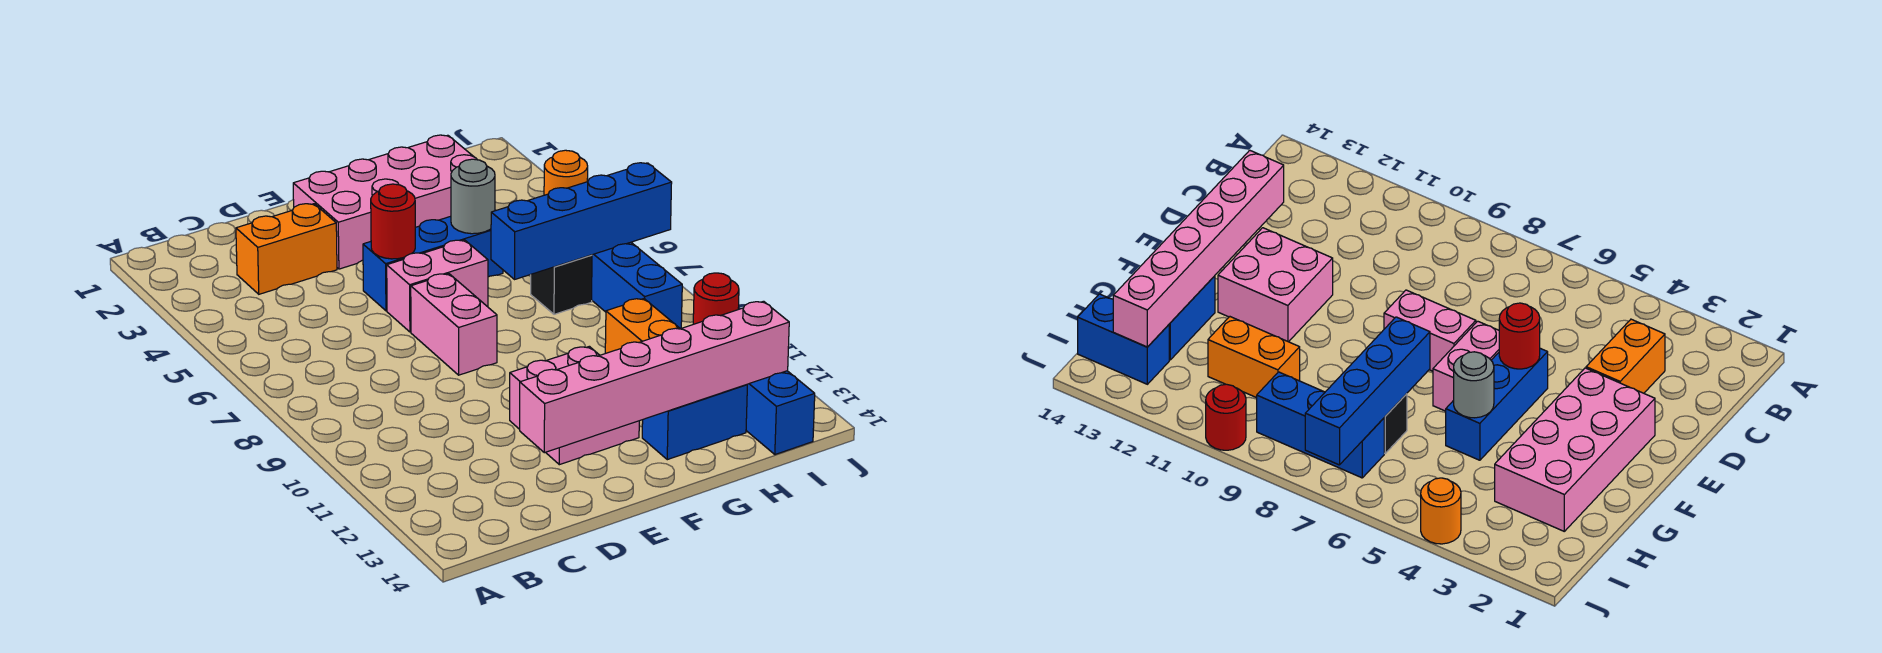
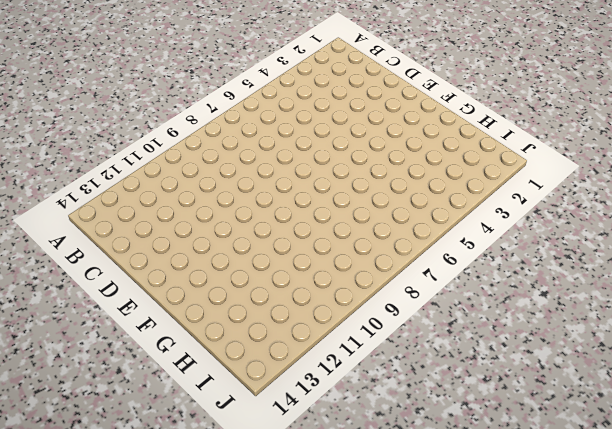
none -> orange brick C3:D3 level 1
none -> pink brick E2:H3 level 1
none -> blue brick E5:G5 level 1

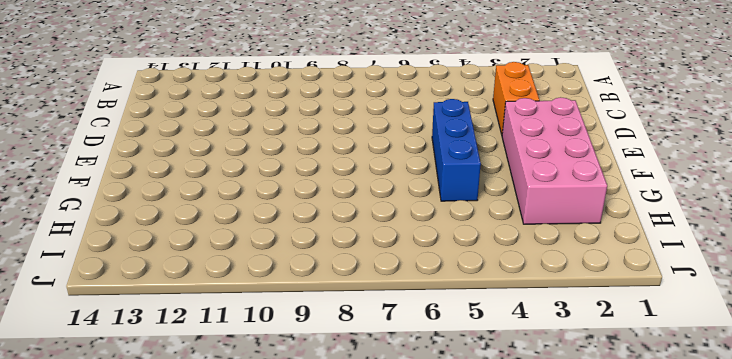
none -> pink brick E6:F6 level 1
none -> pink brick E7:E8 level 1
none -> pink brick E11:F12 level 1

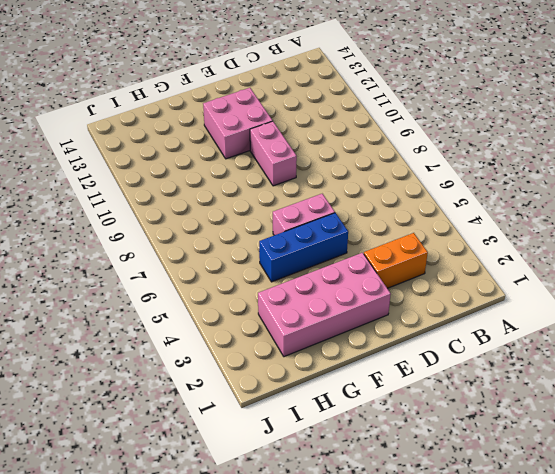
pink brick E9:E10 level 1 -> pink brick E7:E8 level 1
none -> blue brick G13:H13 level 1
none -> black brick H7 level 1
none -> orange brick H10:H11 level 1

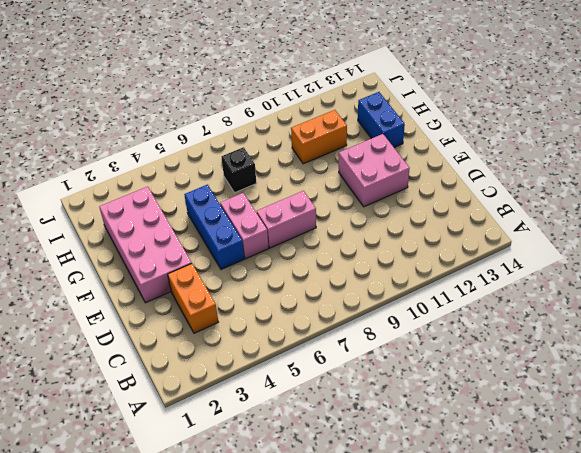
none -> blue brick I7:I9 level 1
none -> blue brick I13:I14 level 1
none -> orange round brick J4 level 1

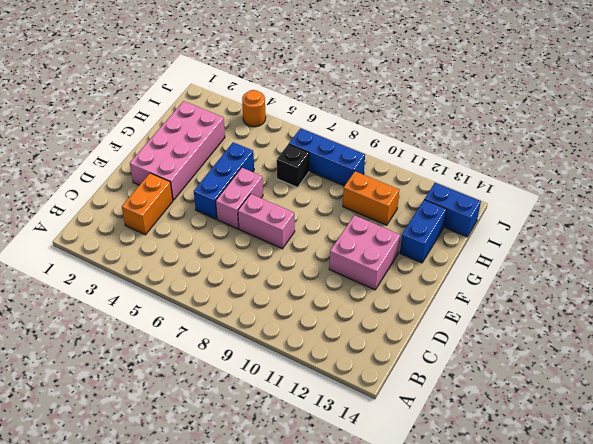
none -> red round brick J10 level 1
none -> pink brick D13:I13 level 2
none -> red round brick E5 level 2

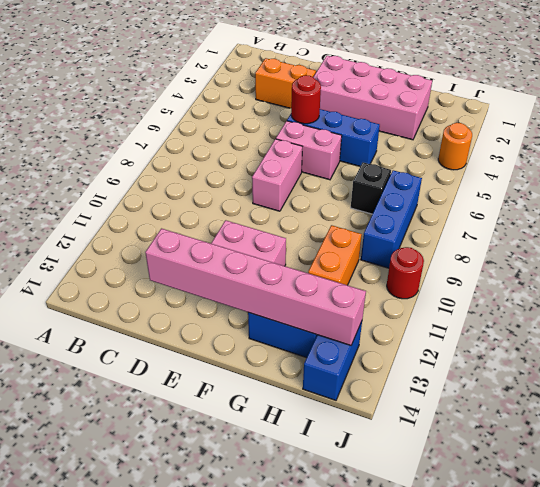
none -> grey round brick G5 level 2
none -> blue brick G7:J7 level 2

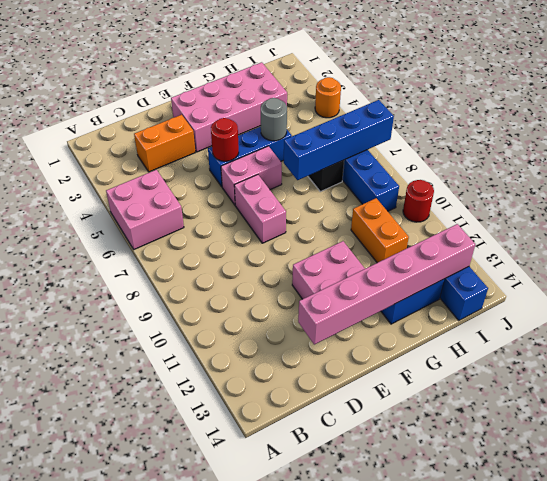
pink brick A5:B6 level 1 -> none

